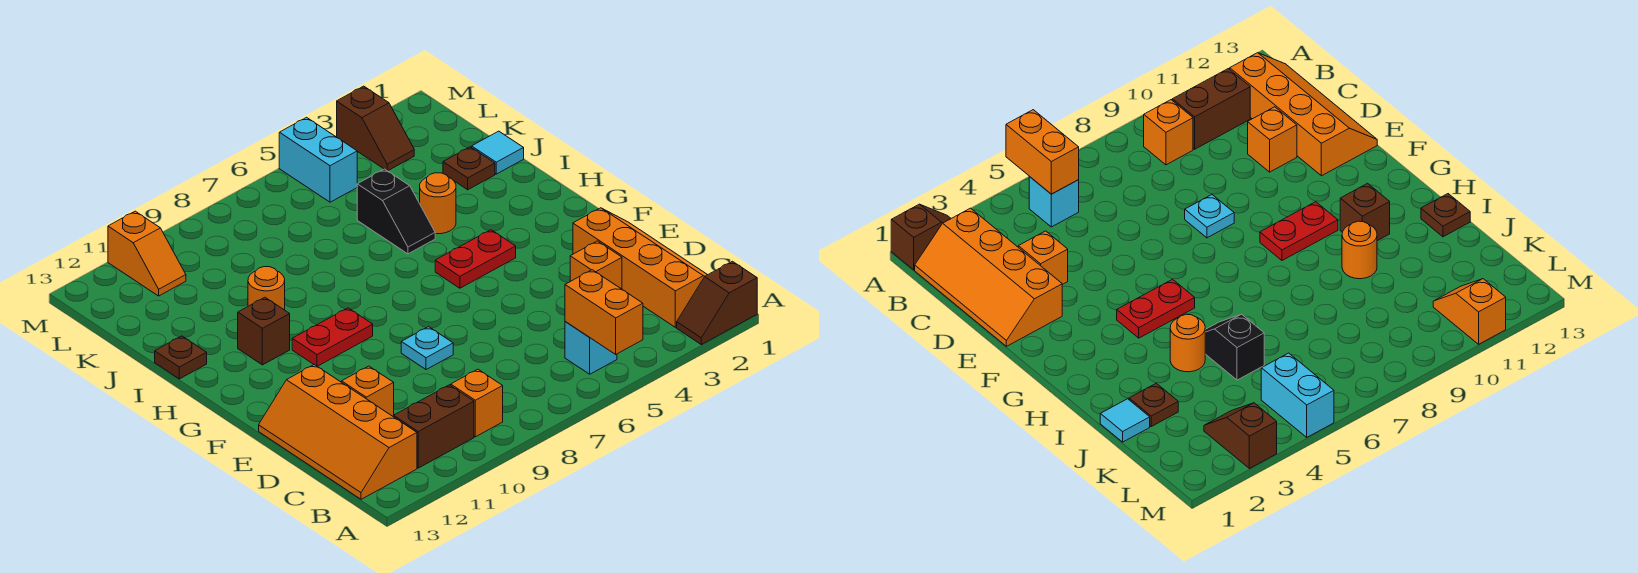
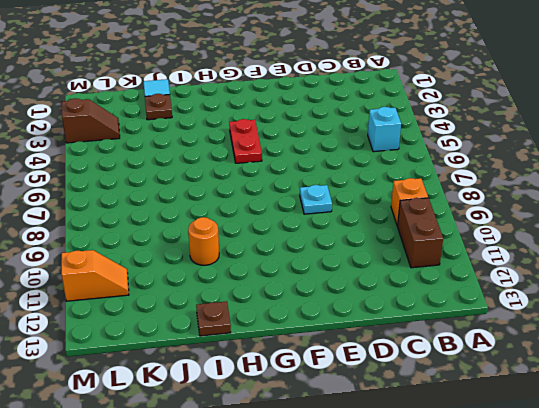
none -> brown slope A1:A2 level 1 top 1
none -> orange slope B1:E2 level 1 top 2
none -> orange slope B12:E13 level 1 top 12

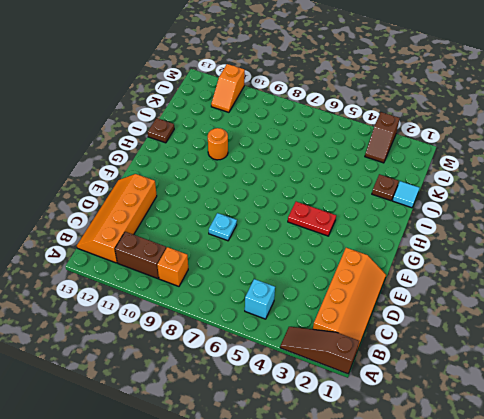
brown slope A1:A3 level 1 top 1 -> brown slope A1:A2 level 1 top 1
none -> orange brick D3 level 1
none -> orange brick D11 level 1
none -> red plate G9:G10 level 1

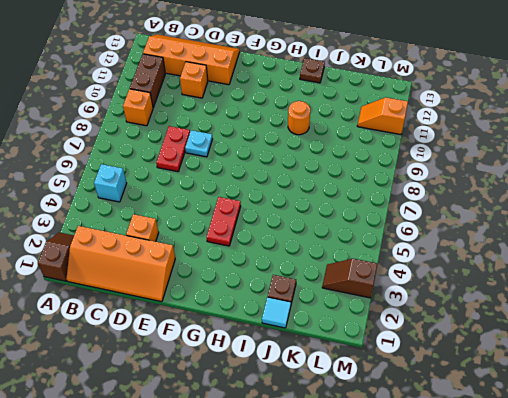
red plate D7:D8 level 1 -> red plate G9:G10 level 1
none -> brown brick H11 level 1
none -> orange round brick I4 level 1
none -> black slope I5:J5 level 1 top J

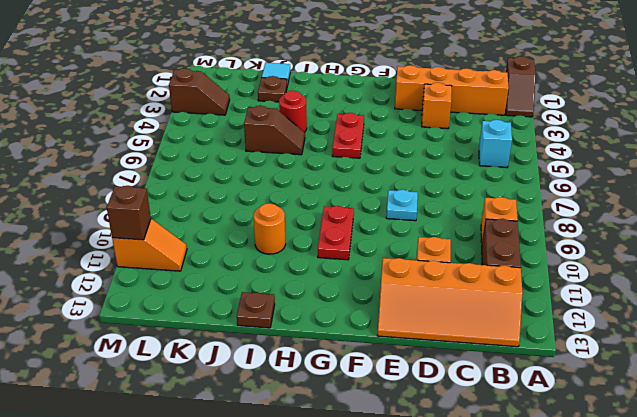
red round brick I4 level 1 -> orange round brick I4 level 1
brown slope I5:J5 level 1 top J -> black slope I5:J5 level 1 top J
brown brick M11 level 2 -> brown brick H11 level 1
none -> cyan brick L5:M5 level 1
none -> orange brick A5:B5 level 2

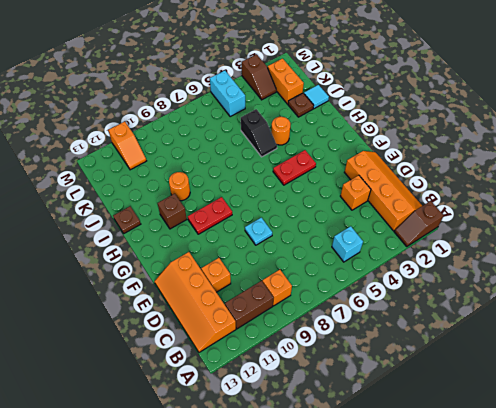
orange brick K2:L2 level 1 -> orange brick A5:B5 level 2

